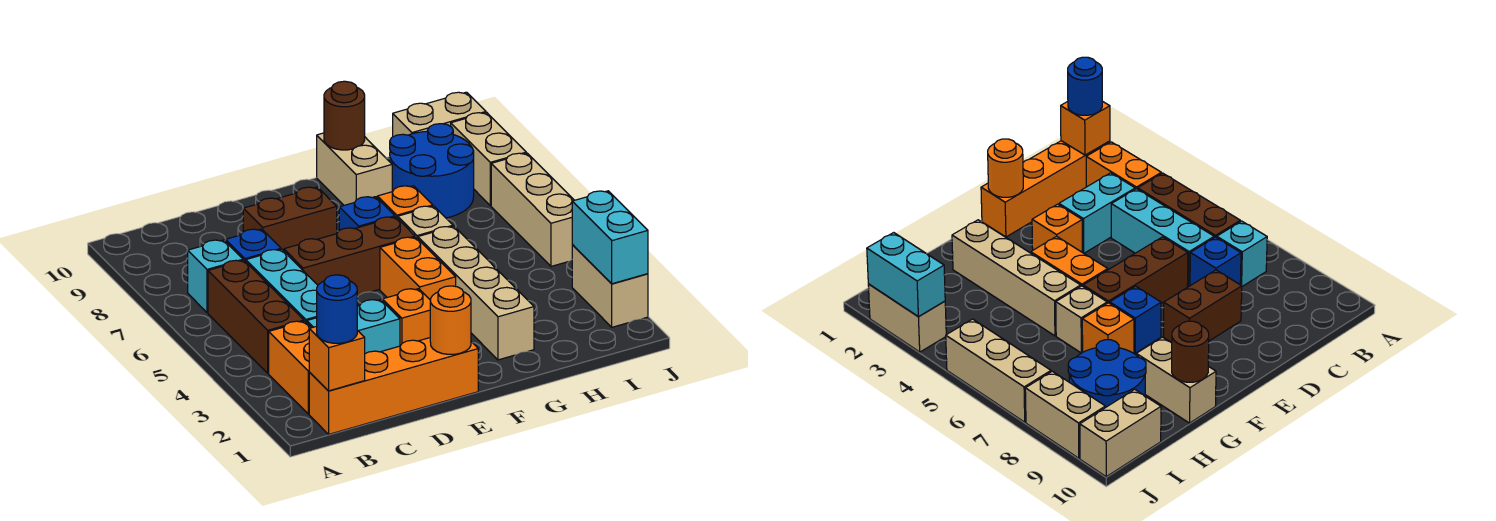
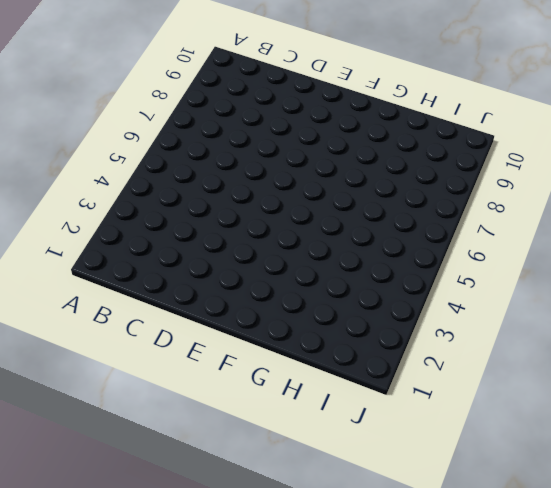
none -> orange brick B1:E1 level 1
none -> orange brick B2:B3 level 1
none -> brown brick B4:B6 level 1

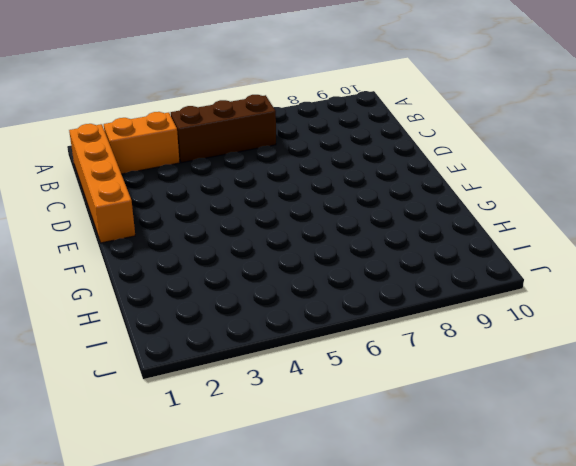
none -> cyan brick B7 level 1
none -> cyan brick C3:D3 level 1
none -> cyan brick C4:C6 level 1

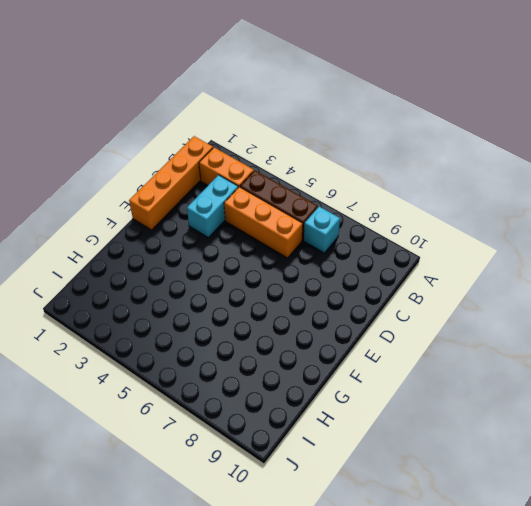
orange brick C4:C6 level 1 -> cyan brick C4:C6 level 1
none -> blue brick C7 level 1
none -> brown brick D6:F6 level 1
none -> brown brick D8:E8 level 1

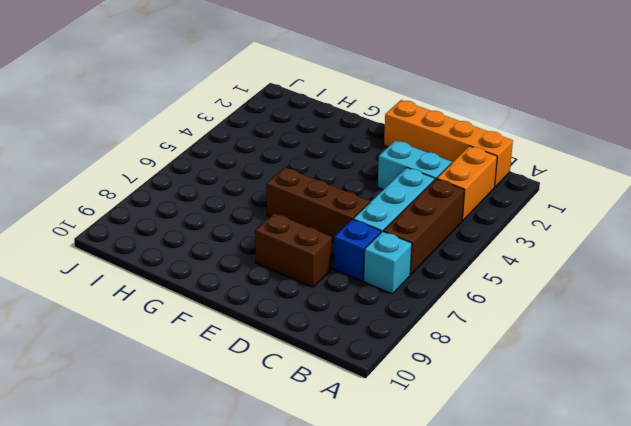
none -> orange brick E3 level 1
none -> orange brick F4:F5 level 1
none -> blue brick F7 level 1

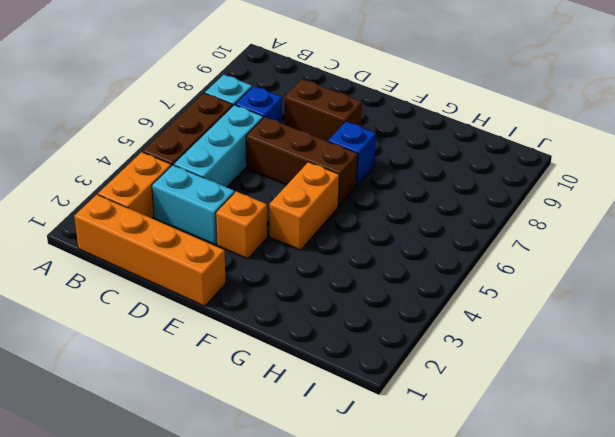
none -> tan brick G2:G5 level 1
none -> tan brick G6 level 1
none -> orange brick G7 level 1

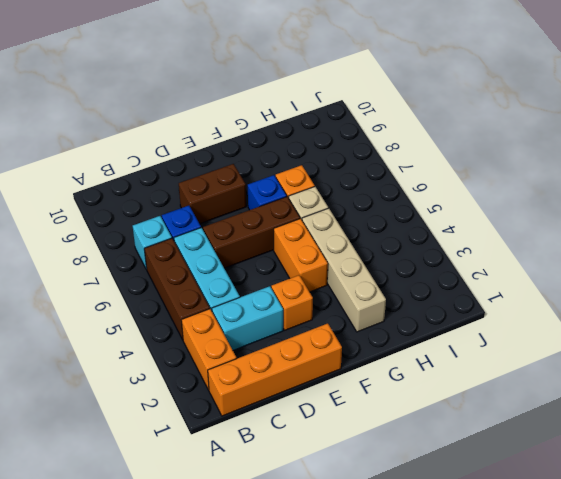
none -> tan brick G9:G10 level 1
none -> blue round brick H8:I9 level 1
none -> tan brick I10:J10 level 1

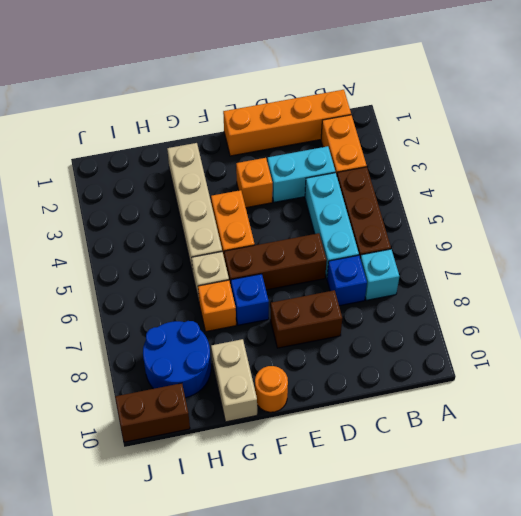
orange round brick F10 level 1 -> orange round brick E1 level 2
brown brick I10:J10 level 1 -> tan brick I10:J10 level 1
none -> tan brick J2:J3 level 1
none -> tan brick J5:J7 level 1
none -> tan brick J8:J9 level 1

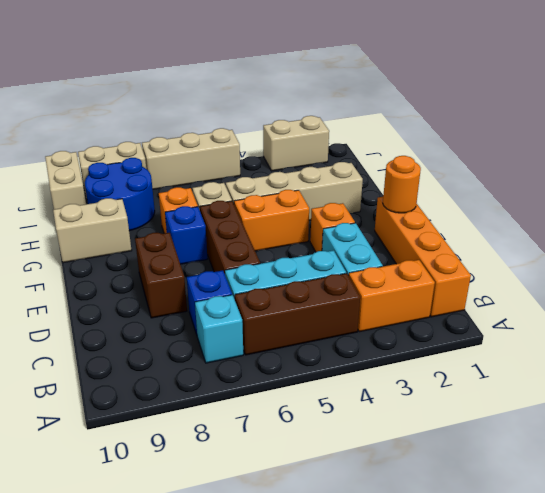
none -> orange brick B1 level 2
none -> brown round brick G10 level 2
none -> cyan brick J2:J3 level 2

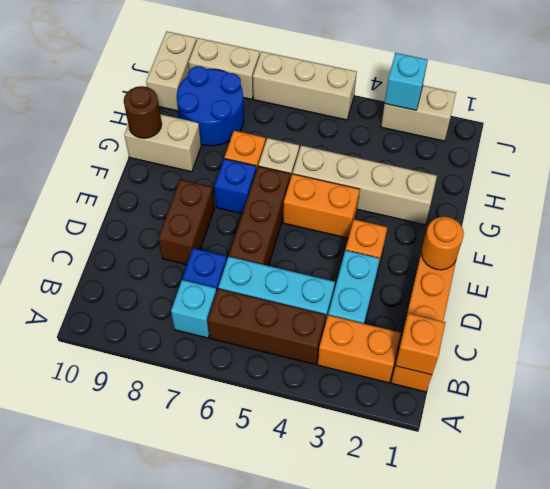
cyan brick J3 level 2 -> cyan brick J2:J3 level 2
none -> blue round brick B1 level 3

